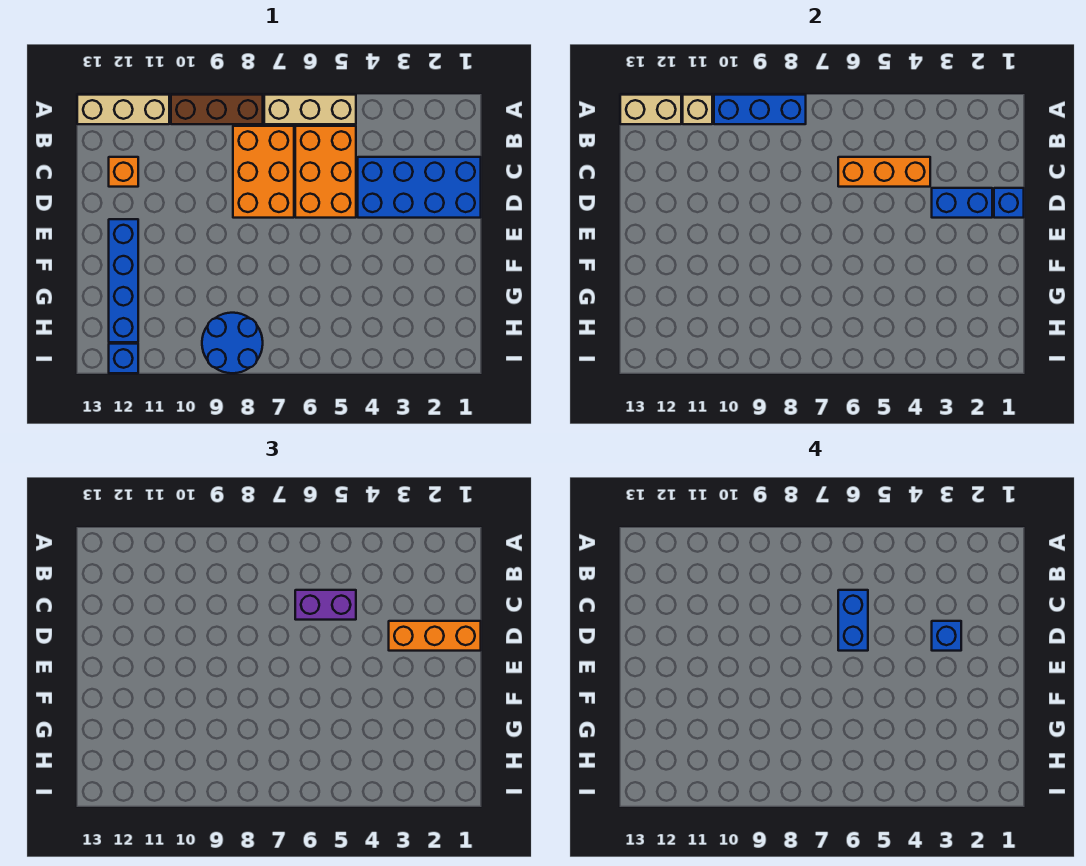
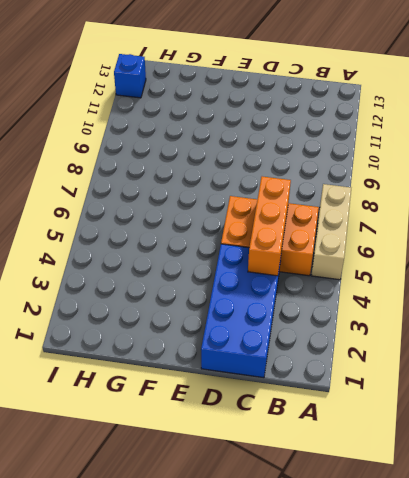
none -> brown brick A8:A10 level 1
none -> tan brick A11:A13 level 1
none -> orange brick B7:D8 level 1

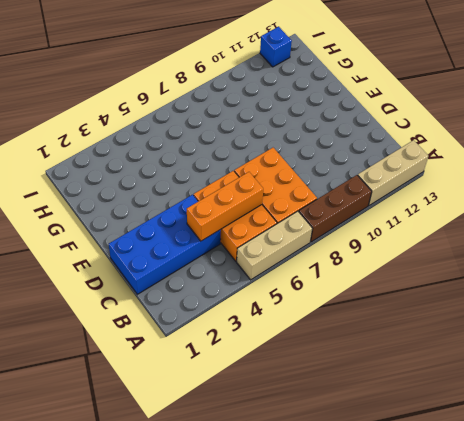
none -> orange brick C12 level 1
none -> blue brick E12:H12 level 1
none -> blue round brick H8:I9 level 1

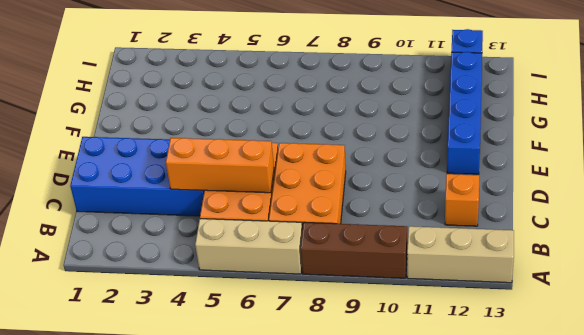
none -> blue round brick H8:I9 level 1
none -> blue brick A8:A10 level 2
none -> tan brick A11 level 2

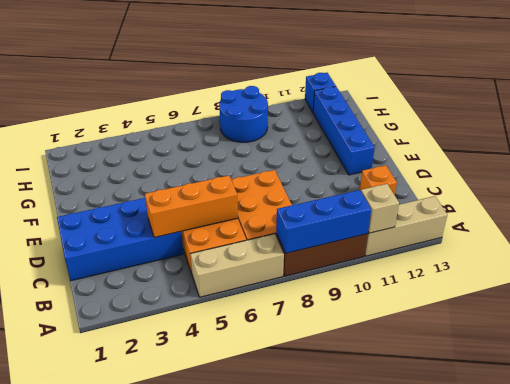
none -> tan brick A12:A13 level 2
none -> blue brick D1 level 2
none -> blue brick D2:D3 level 2

